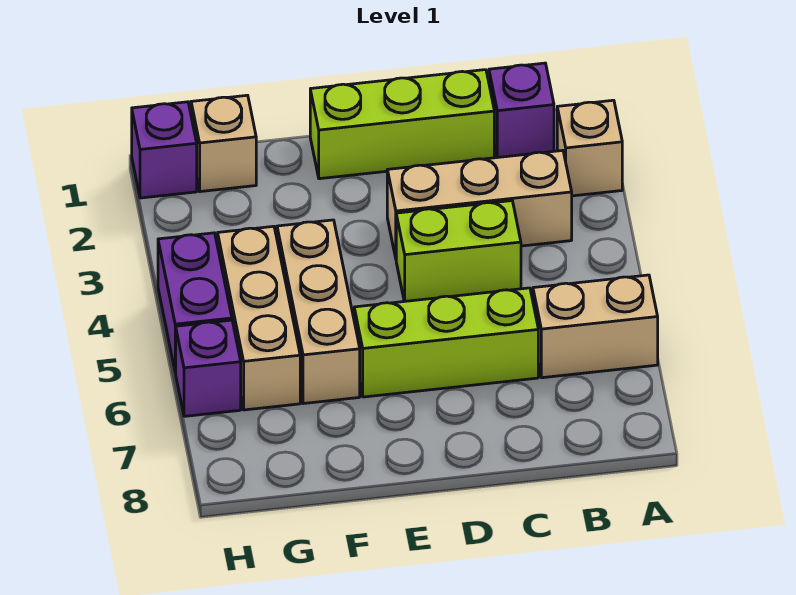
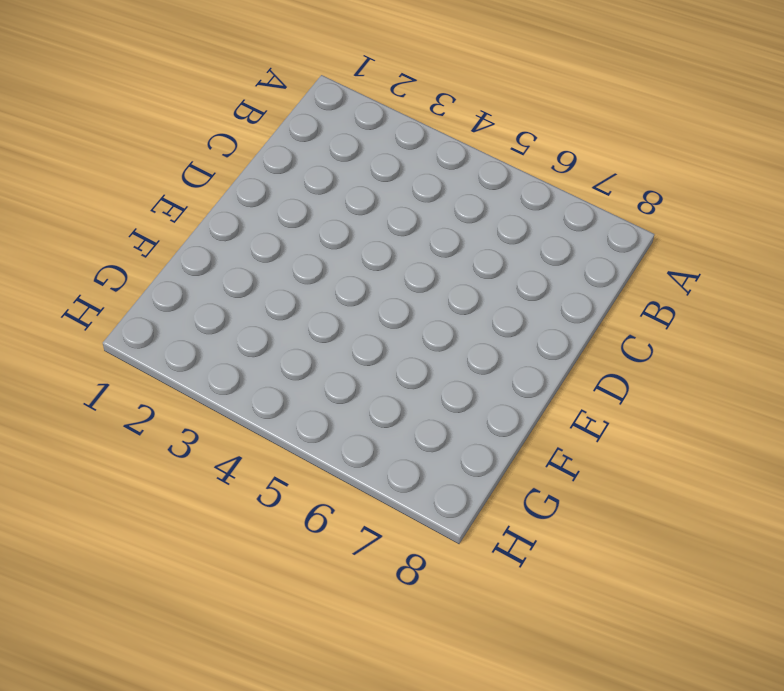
none -> tan brick A2 level 1
none -> tan brick A6:B6 level 1
none -> purple brick B1 level 1

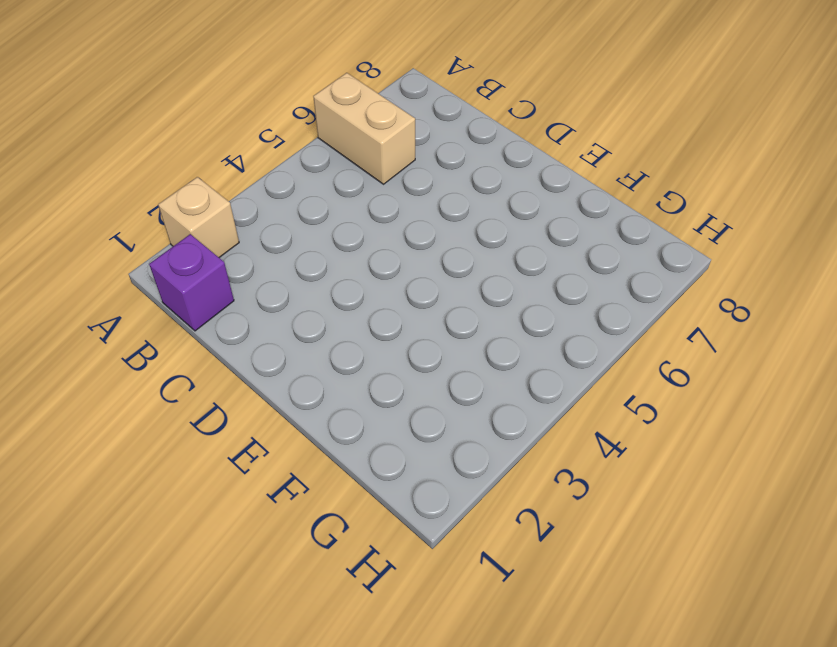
none -> tan brick B3:D3 level 1
none -> lime brick C1:E1 level 1
none -> lime brick C4:D4 level 1

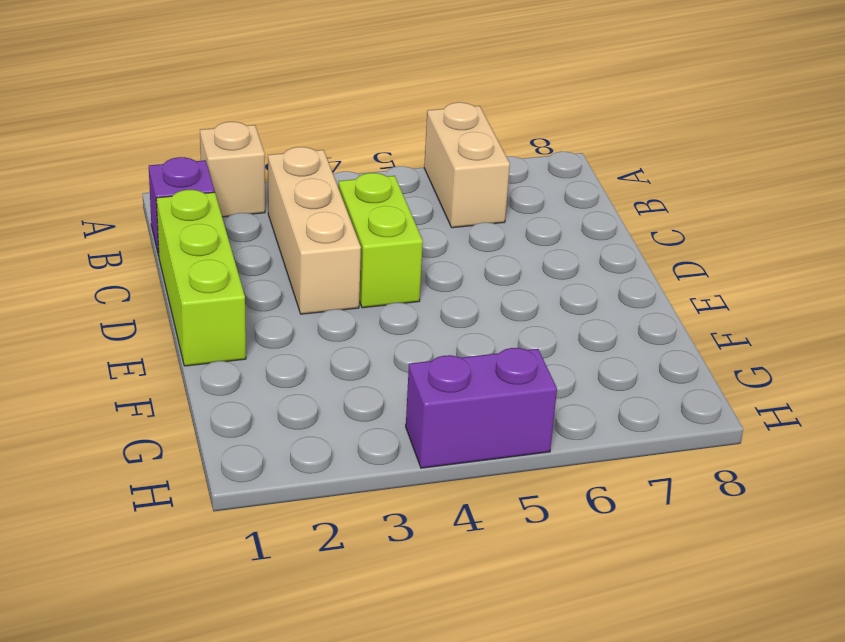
none -> lime brick C6:E6 level 1
none -> tan brick F4:F6 level 1
none -> tan brick G1 level 1

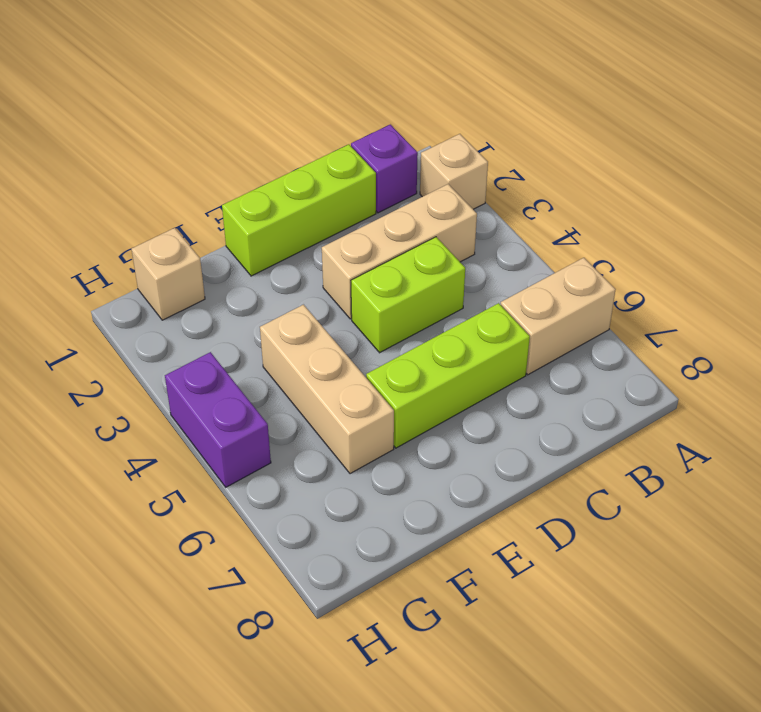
none -> tan brick G4:G6 level 1
none -> purple brick H1 level 1
none -> purple brick H6 level 1

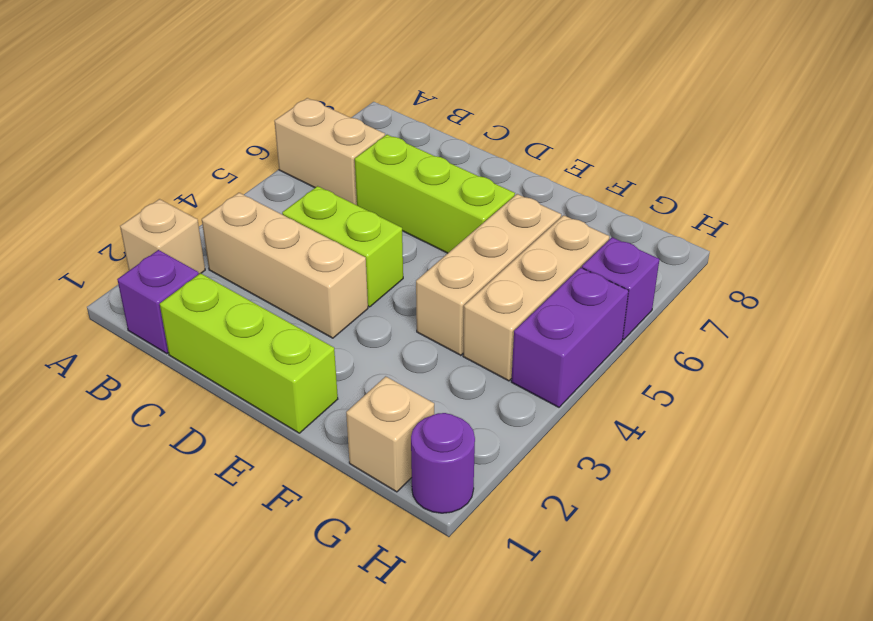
purple round brick H1 level 1 -> purple brick H1 level 1

